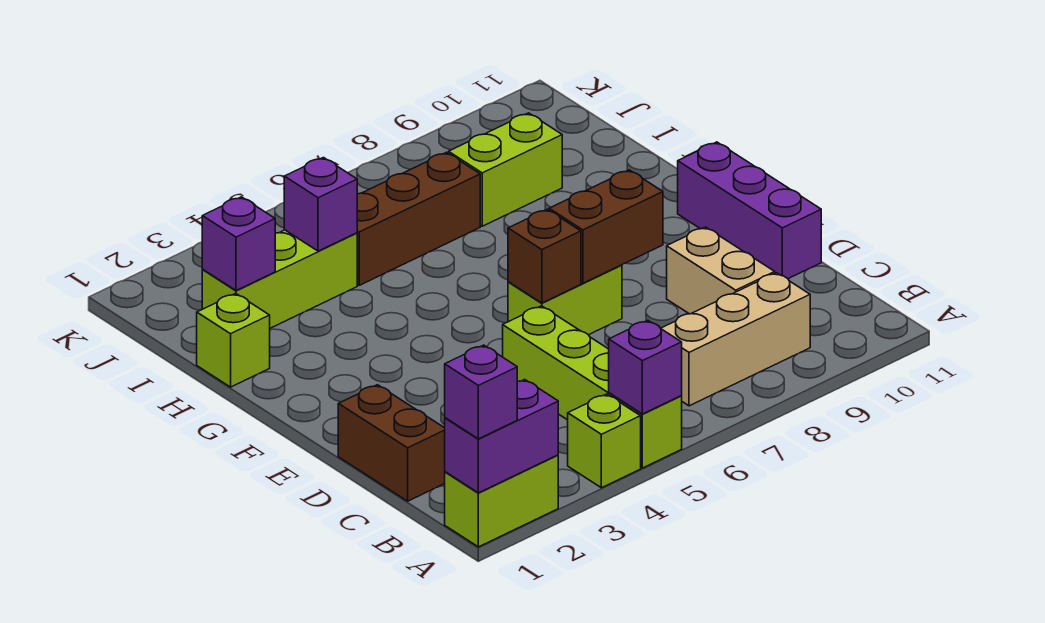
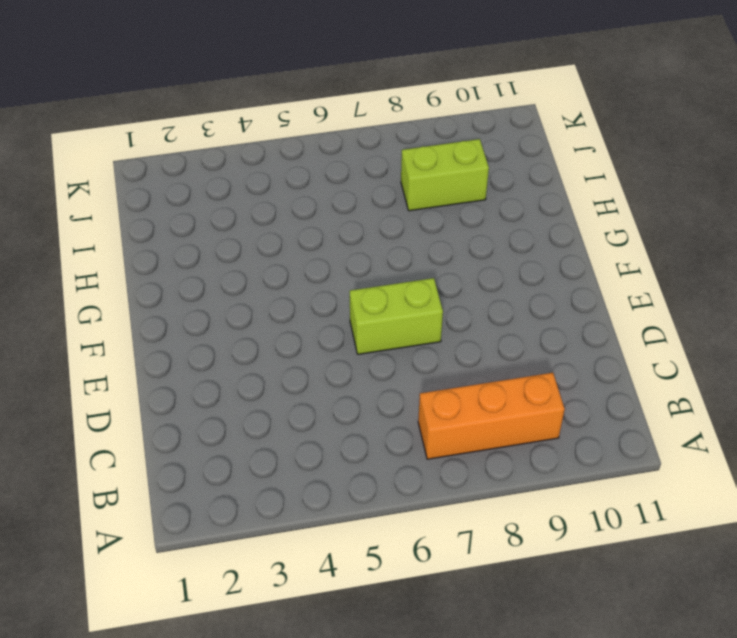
orange brick B7:B9 level 1 -> tan brick B7:B9 level 1
none -> lime brick A1:A2 level 1
none -> lime brick A4 level 1
none -> lime brick A5:D5 level 1

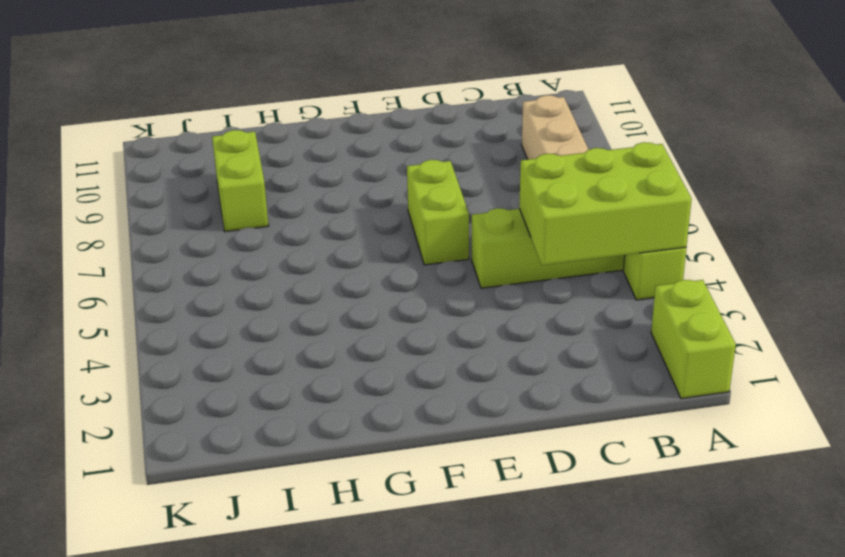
lime brick A4:C5 level 2 -> purple brick A5 level 2
none -> brown brick C1:D1 level 1
none -> tan brick C9:D9 level 1
none -> purple brick D11:F11 level 1

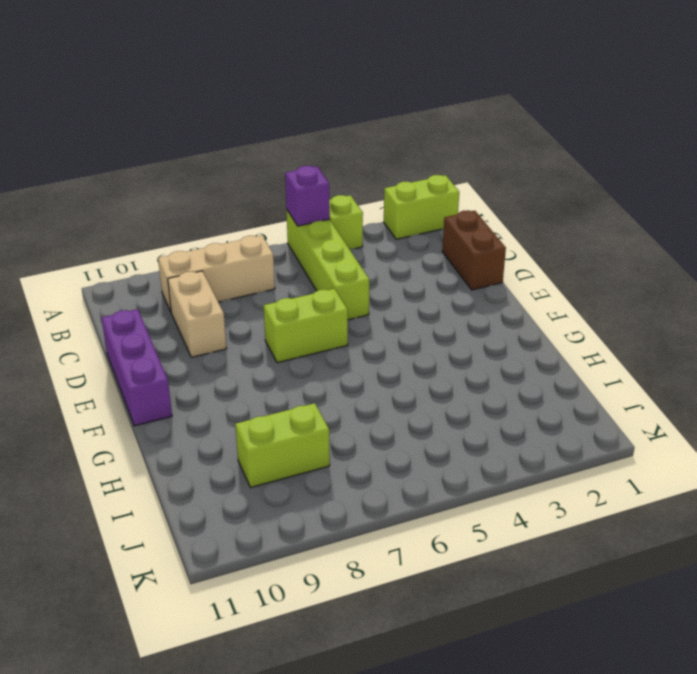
none -> lime brick H1 level 1
none -> lime brick I2:I4 level 1
none -> brown brick I5:I7 level 1

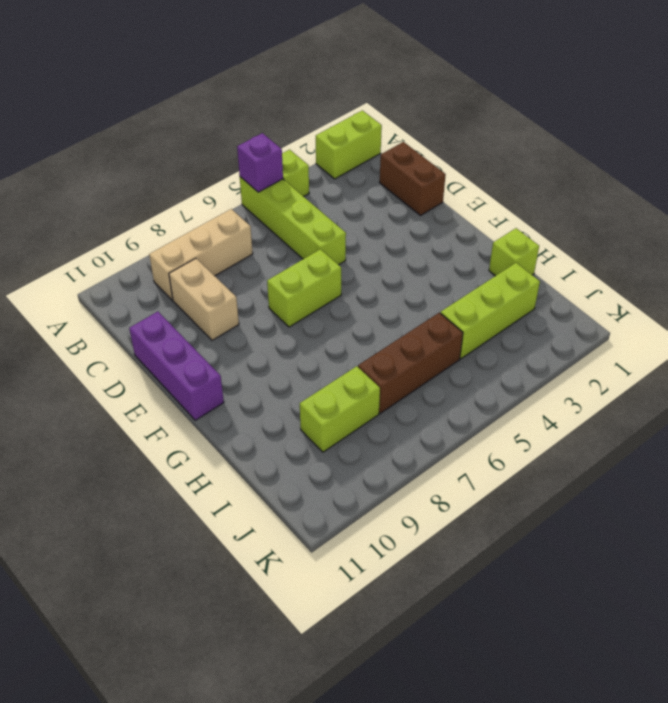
none -> purple brick A1:A2 level 2
none -> brown brick E6 level 2
none -> brown brick E7:E8 level 2

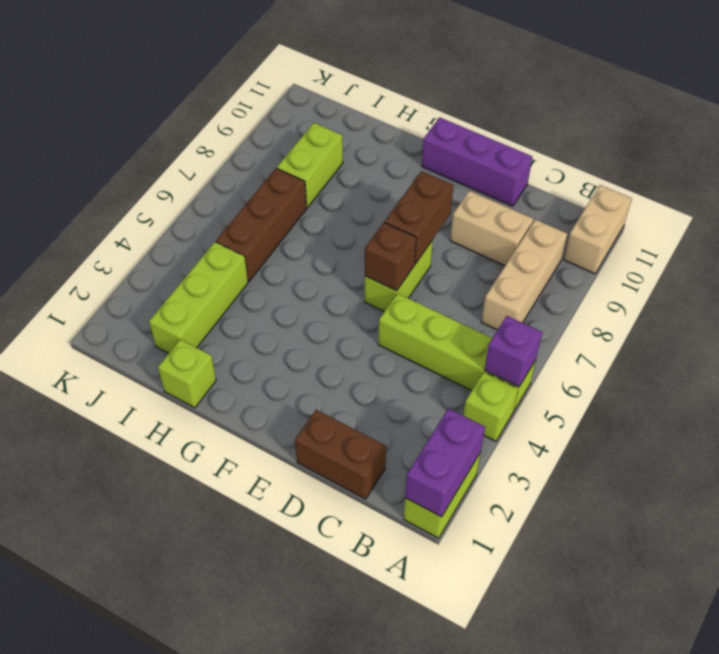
tan brick A10:A11 level 1 -> none
none -> purple brick I2 level 2
none -> purple brick I4 level 2
none -> purple brick A1 level 3

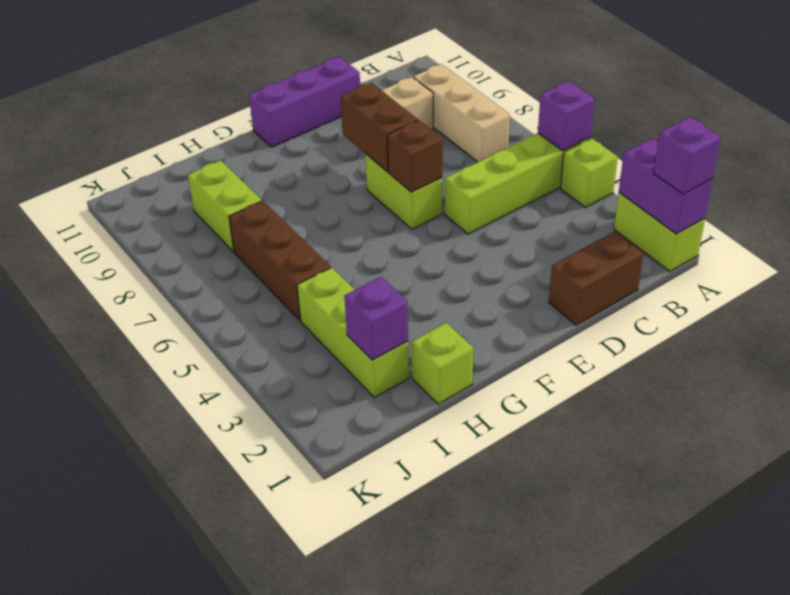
none -> purple brick I4 level 2

